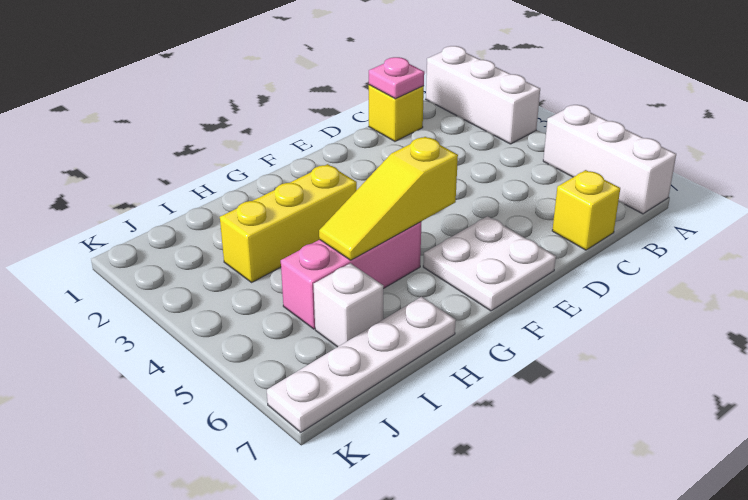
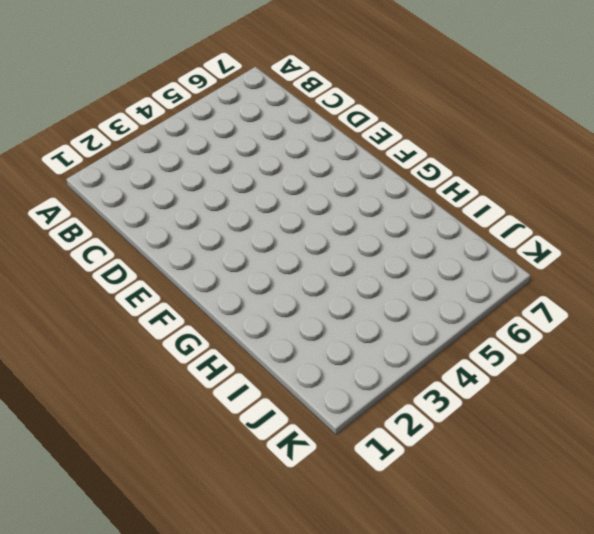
none -> white brick A1:A3 level 1
none -> white brick A5:A7 level 1

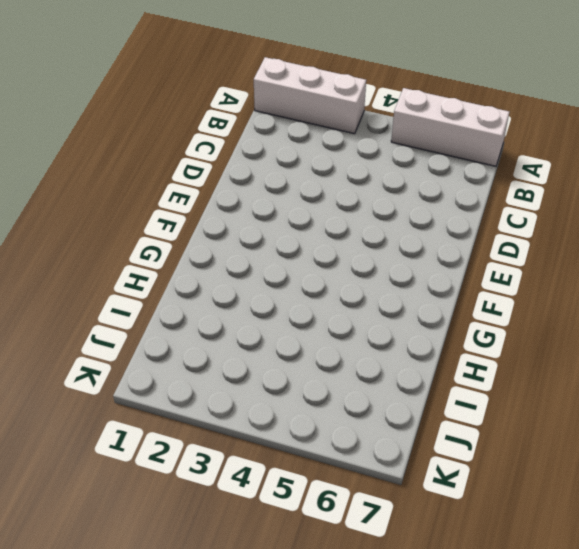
none -> yellow brick C1 level 1
none -> yellow brick C7 level 1

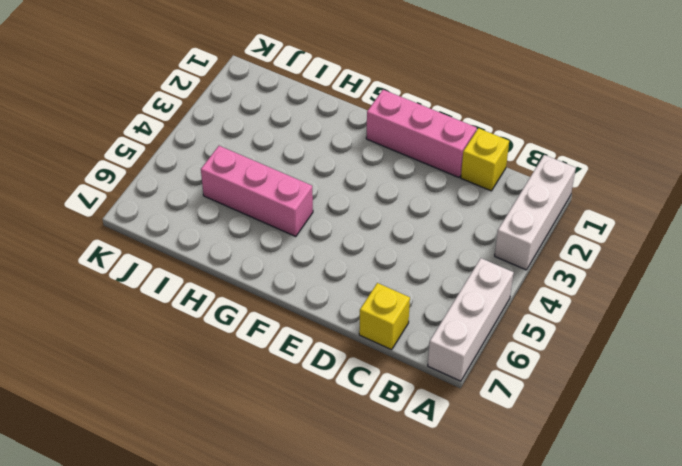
pink brick D1:F1 level 1 -> none
none -> white plate E6:F7 level 1
none -> yellow brick G3:I3 level 1

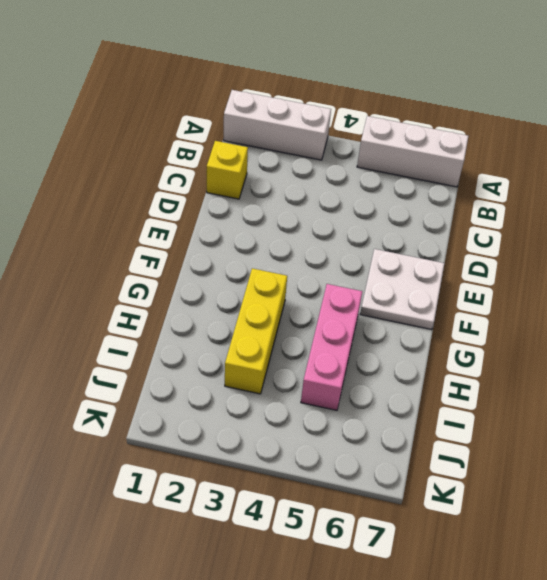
none -> yellow brick C7 level 1
none -> white plate H7:K7 level 1

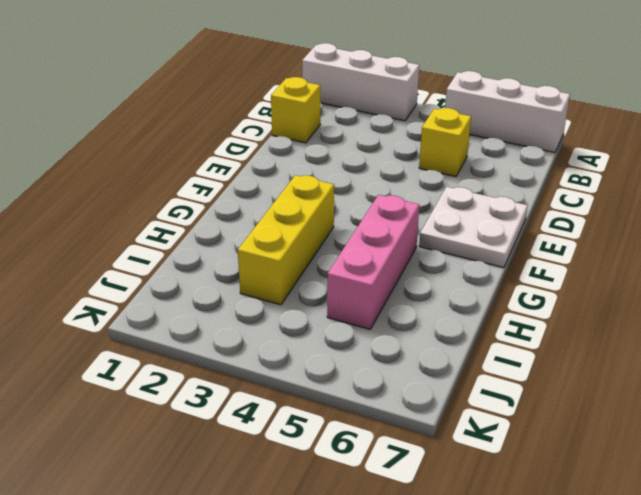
yellow brick C5 level 1 -> yellow brick C7 level 1
none -> white plate H7:K7 level 1
none -> white brick I6 level 1

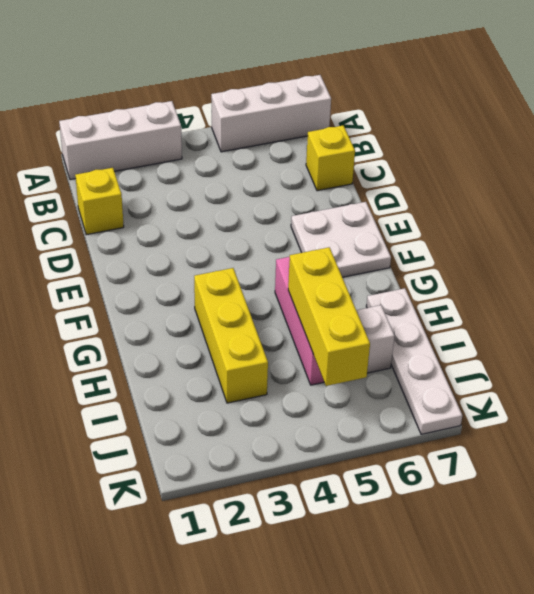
yellow brick H5:J5 level 2 -> yellow slope F5:H5 level 2 top F
none -> pink plate C1 level 2

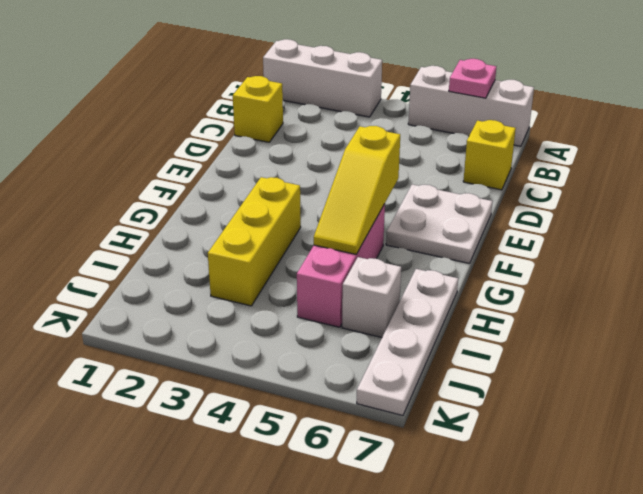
pink plate A6 level 2 -> pink plate C1 level 2

